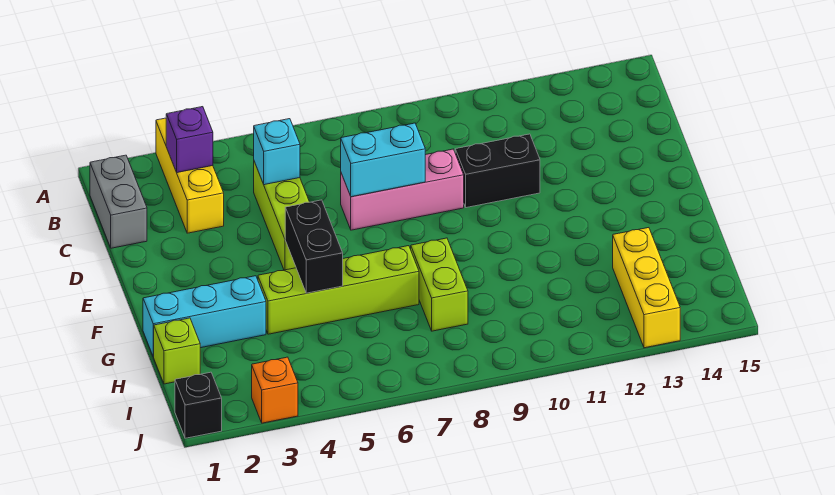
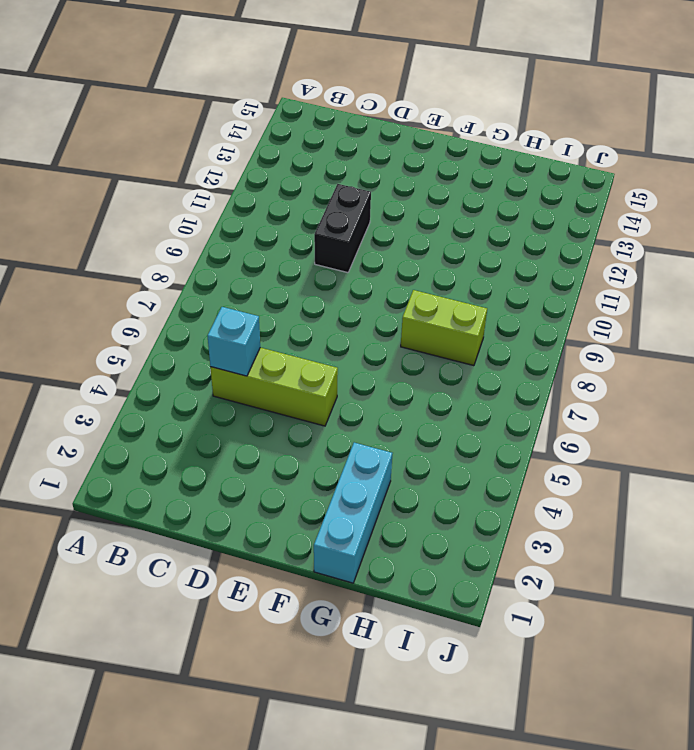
none -> yellow brick A3:C3 level 1
none -> grey brick B1:C1 level 1
none -> pink brick D7:D9 level 1

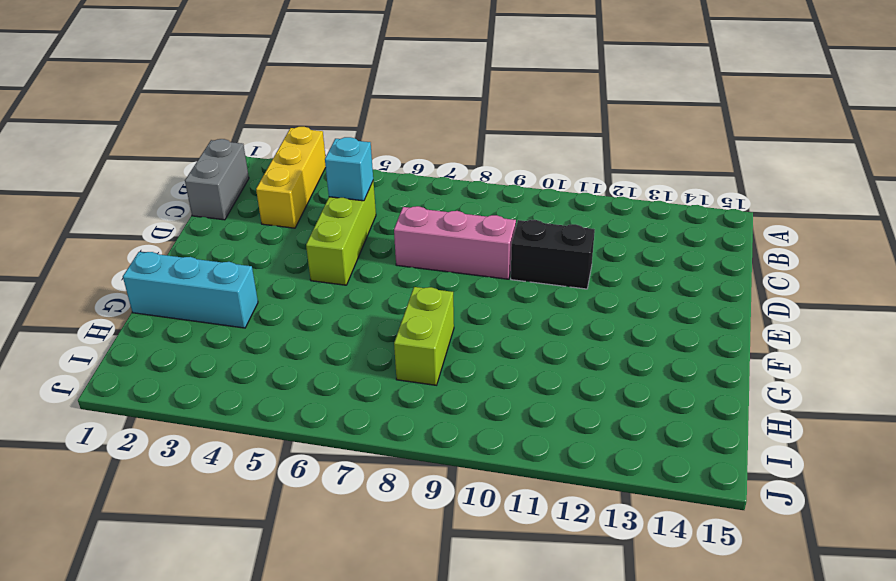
none -> lime brick G4:G7 level 1
none -> lime brick H1 level 1
none -> yellow brick H13:J13 level 1

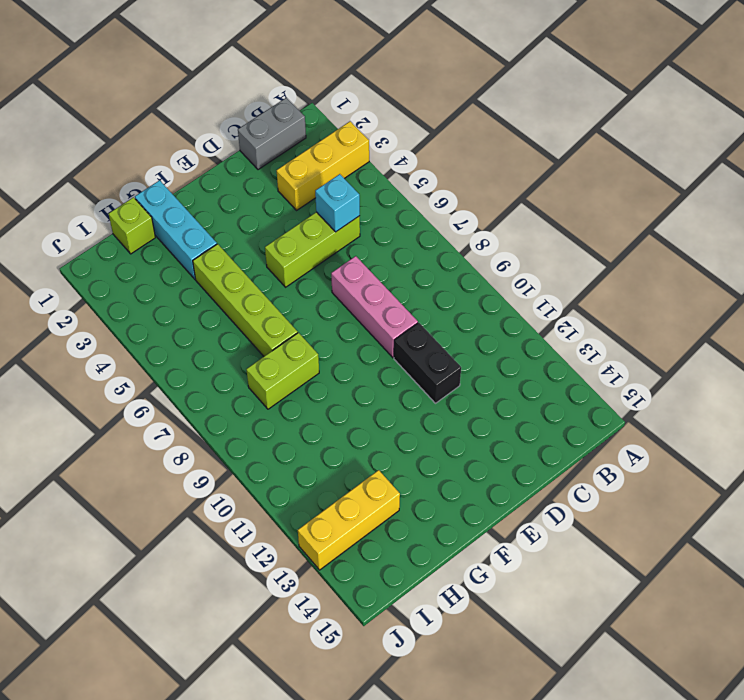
none -> black brick J1 level 1
none -> orange brick J3 level 1
none -> purple brick B3 level 2

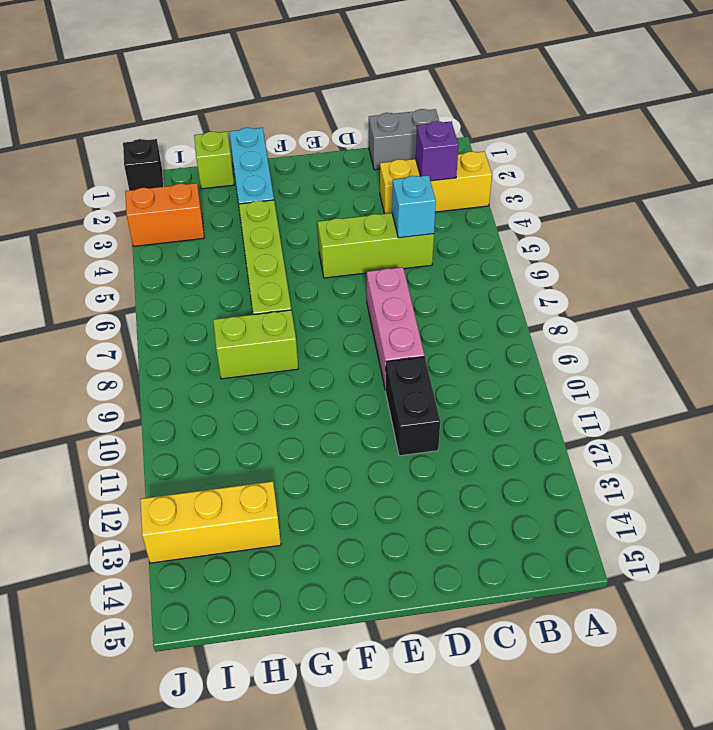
orange brick I3:J3 level 1 -> orange brick J3 level 1
none -> cyan brick D7:D8 level 2
none -> black brick F5:G5 level 2

